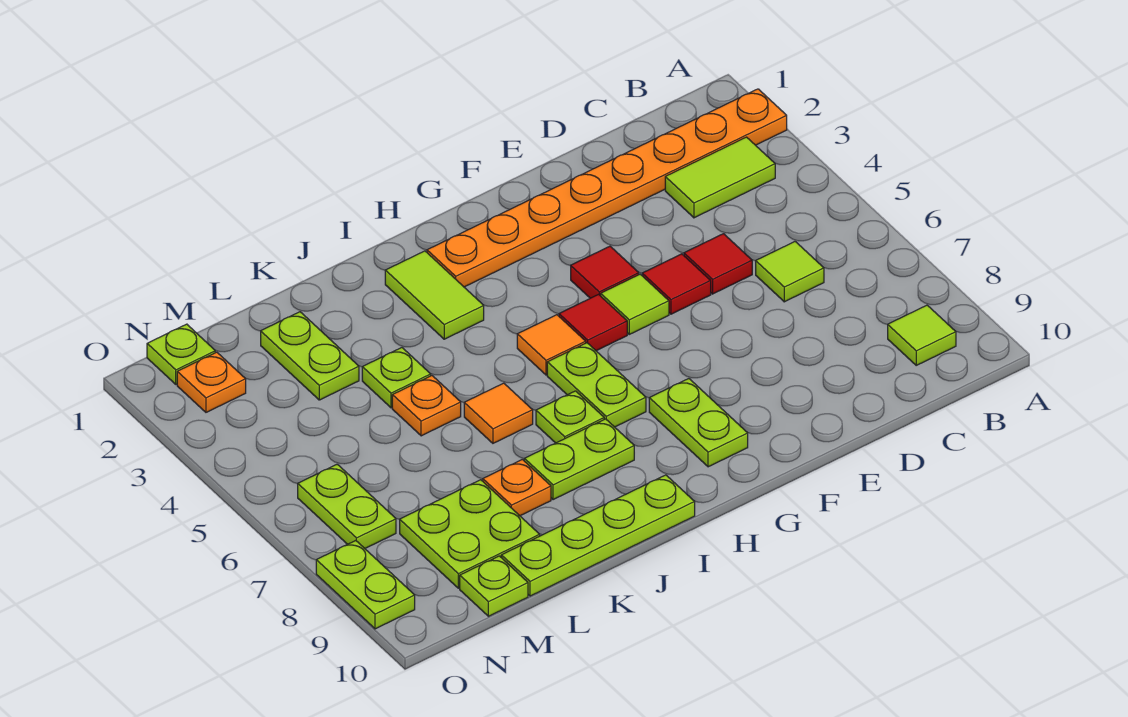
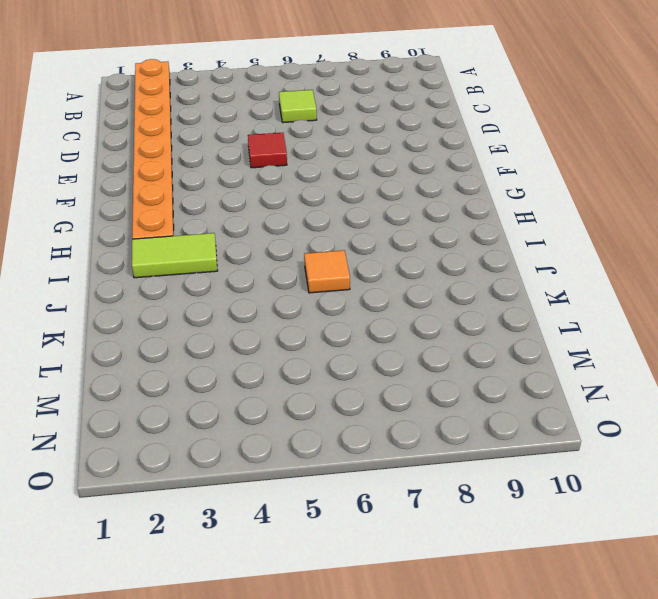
none -> lime tile B3:C3 level 1
none -> lime tile B9 level 1
none -> red tile D5 level 1

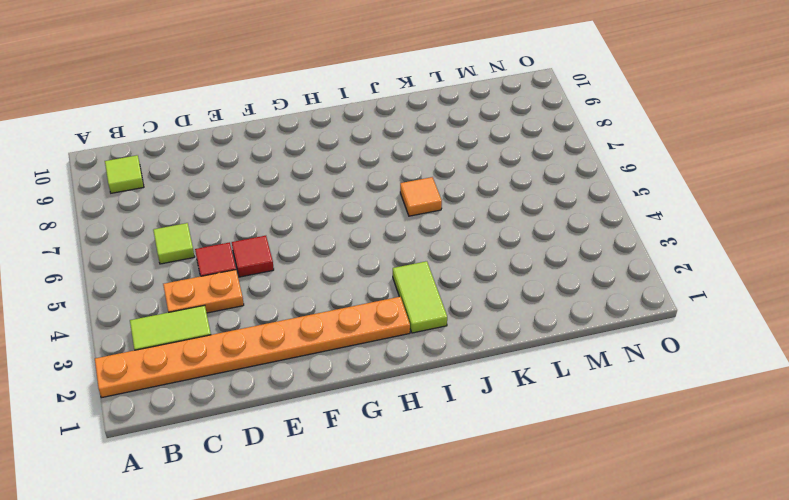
orange plate C4:D4 level 1 -> none
none -> red tile F4 level 1
none -> lime tile F5 level 1
none -> red tile G5 level 1

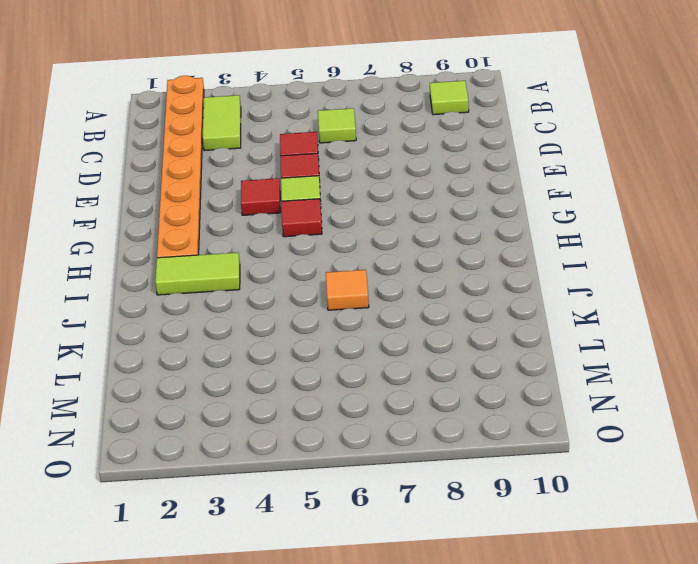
none -> lime plate G8:G9 level 1
none -> orange tile H5 level 1
none -> lime plate H6:H7 level 1

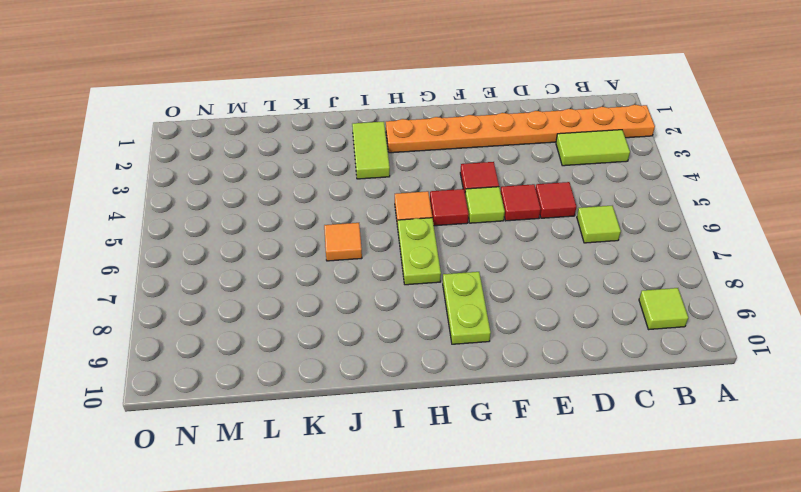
none -> lime plate I7 level 1
none -> lime plate I8:J8 level 1
none -> lime plate I10:L10 level 1

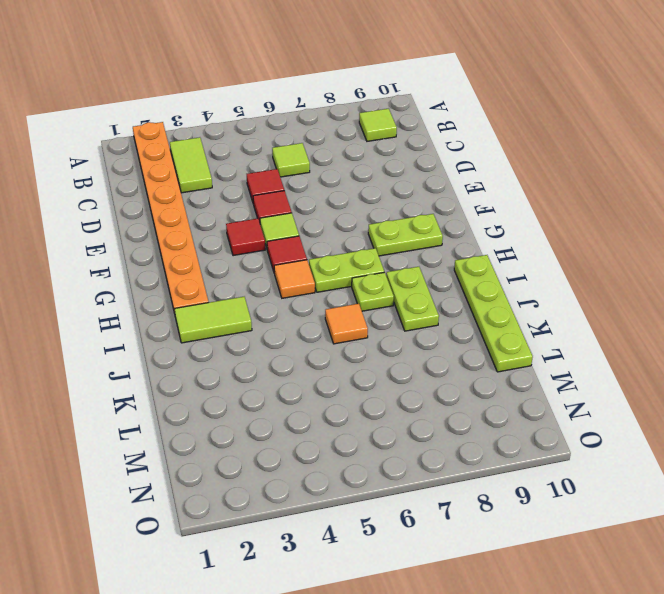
none -> lime plate K4 level 1
none -> orange plate K5 level 1
none -> orange plate K8 level 1

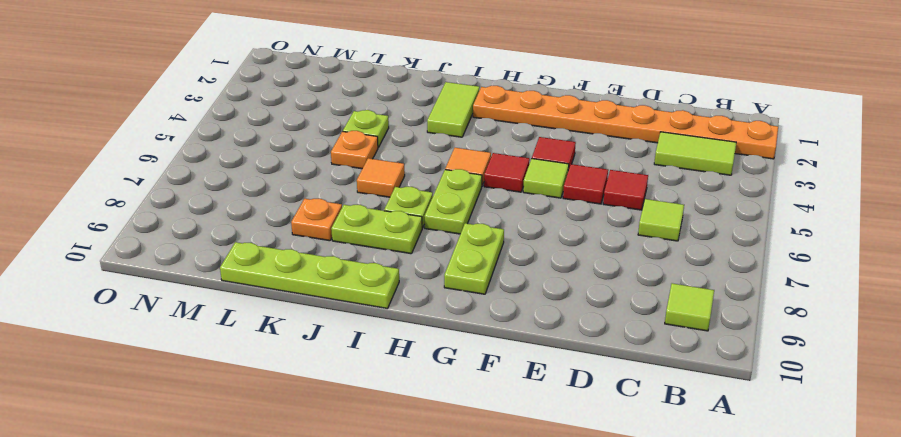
none -> lime plate L2:L3 level 1
none -> lime plate L8:M9 level 1
none -> lime plate M10 level 1

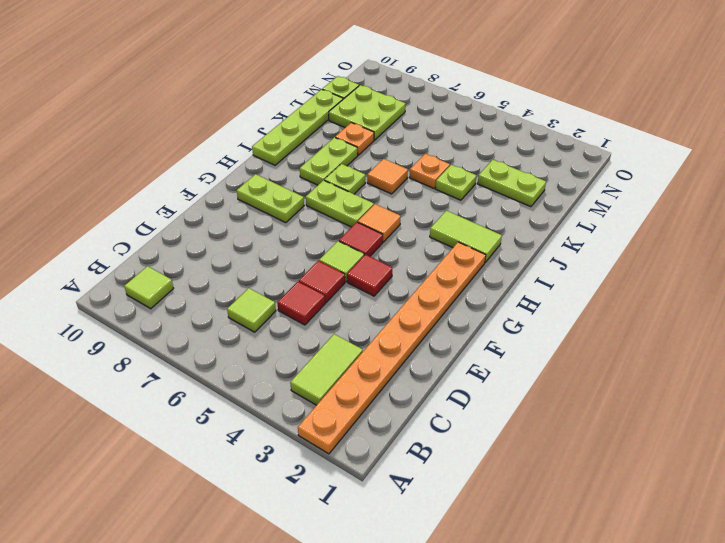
none -> lime plate N1 level 1
none -> orange plate N2 level 1
none -> lime plate N6:N7 level 1

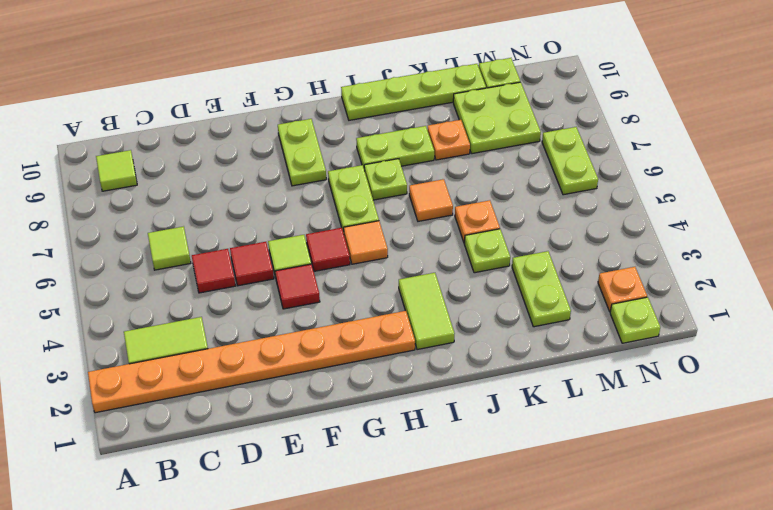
none -> lime plate O8:O9 level 1

